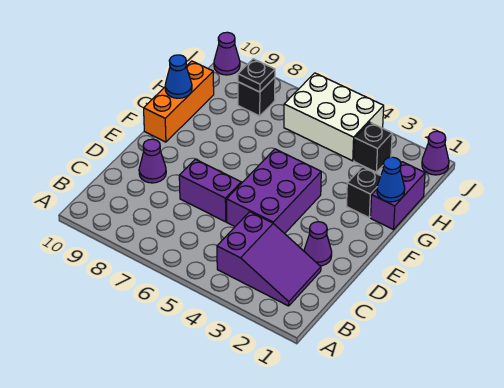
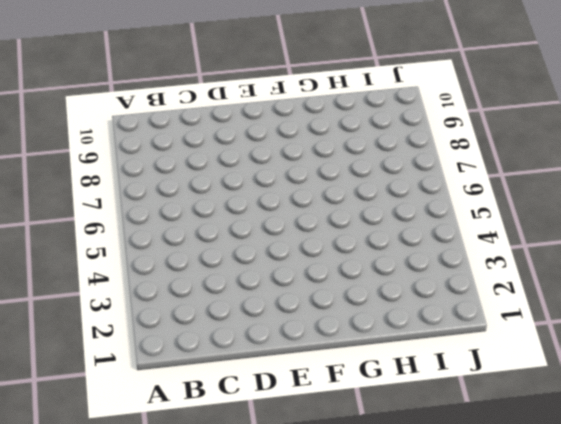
none -> purple slope B2:C4 level 1 top 4
none -> purple cone D2 level 1
none -> purple brick D4:F5 level 1

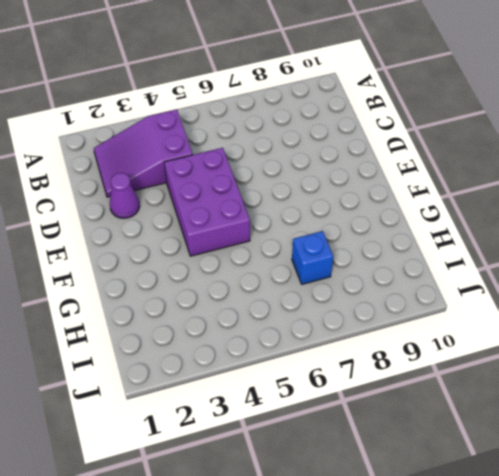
blue brick H7 level 1 -> none
none -> purple brick D6:D7 level 1
none -> purple cone D9 level 1
none -> orange brick F10:H10 level 1

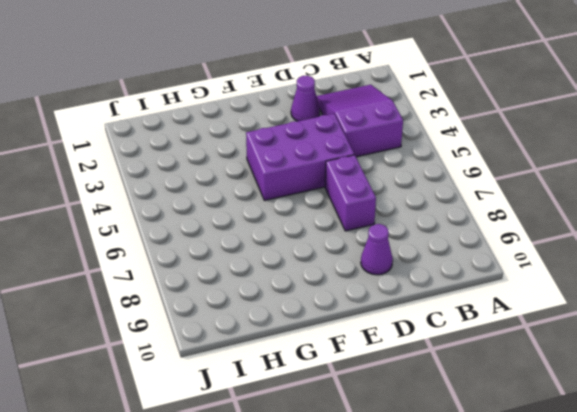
none -> orange brick F10:H10 level 1
none -> purple brick G1:H1 level 1
none -> black brick G2 level 1

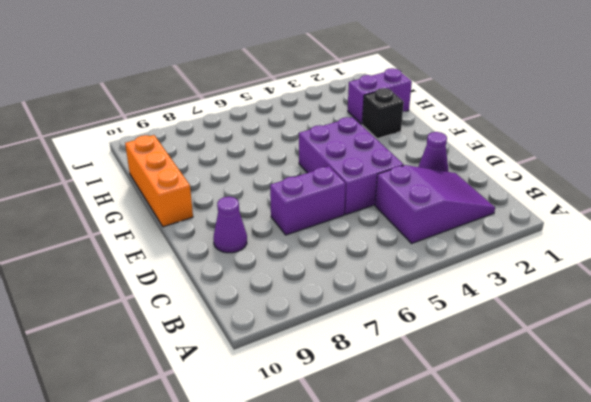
purple brick H1:H2 level 1 -> purple brick G1:H1 level 1
none -> black brick I3 level 1
none -> white brick I4:J6 level 1
none -> black brick I8 level 1

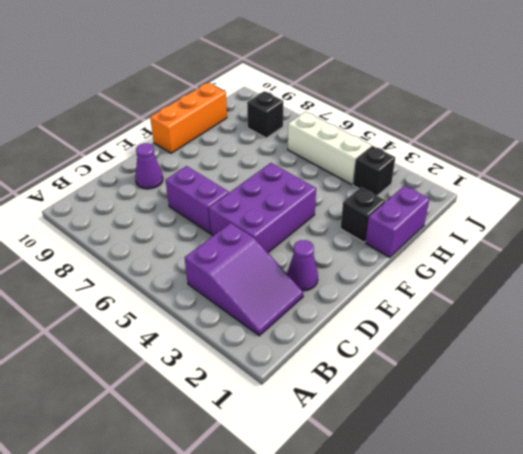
white brick I4:I6 level 1 -> white brick I4:J6 level 1
none -> purple cone J1 level 1
none -> purple cone J10 level 1
none -> blue cone G1 level 2

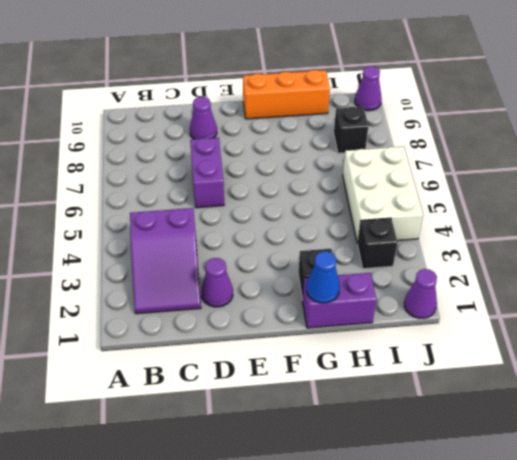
none -> purple brick D4:F5 level 1
none -> blue cone G10 level 2
none -> black plate I8 level 2

